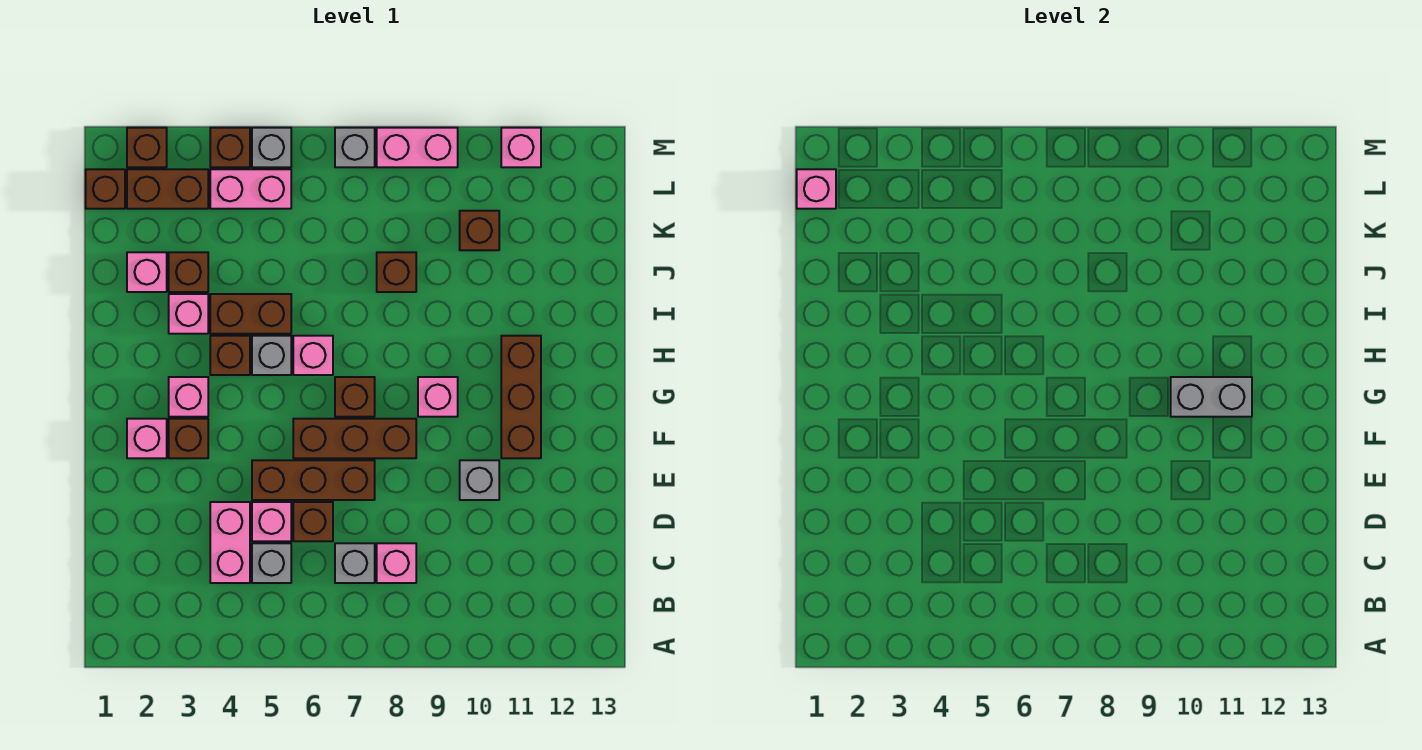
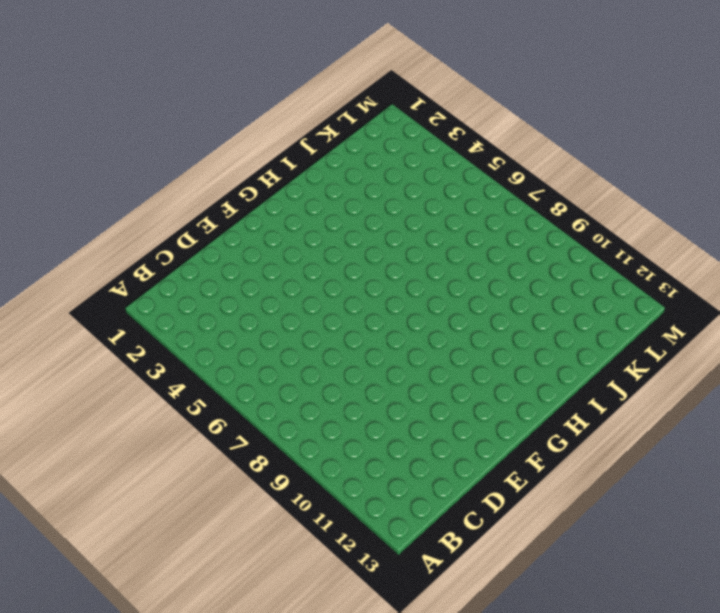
none -> pink brick C4:D4 level 1
none -> grey brick C5 level 1
none -> grey brick C7 level 1
none -> pink brick C8 level 1

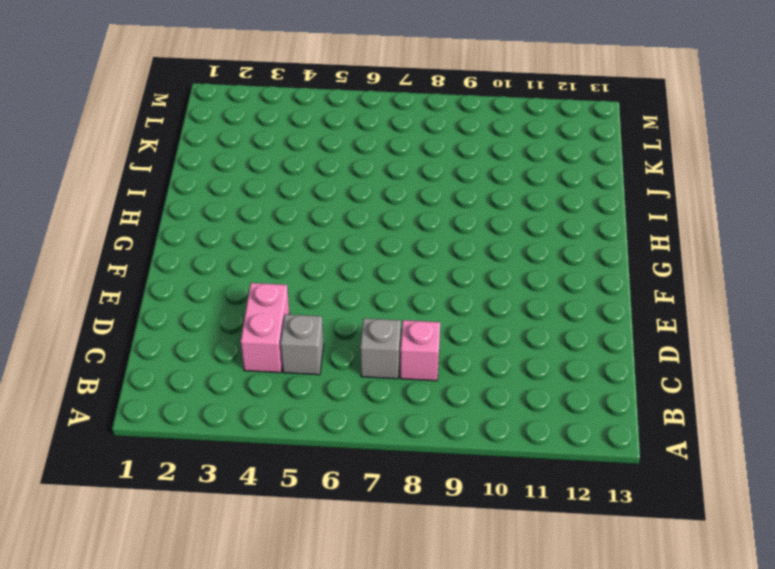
none -> pink brick D5 level 1
none -> brown brick D6 level 1
none -> brown brick E5:E7 level 1
none -> grey brick E10 level 1

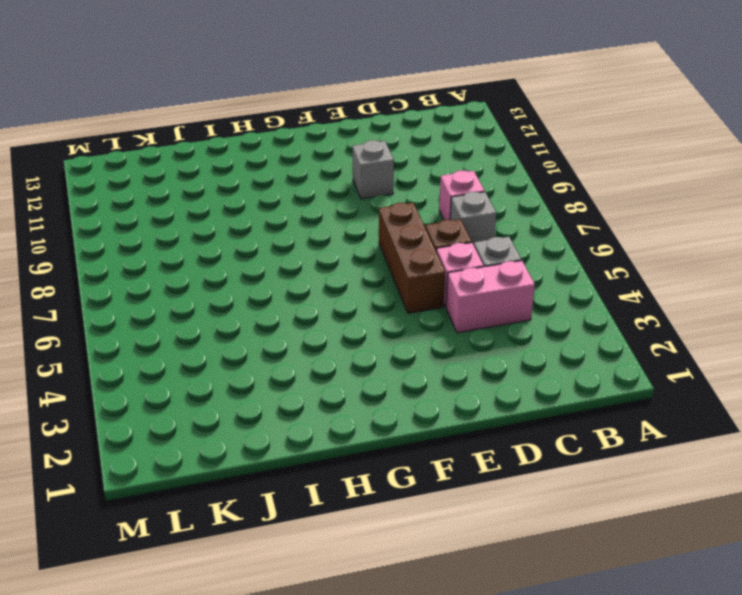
none -> pink brick F2 level 1
none -> brown brick F3 level 1
none -> brown brick F6:F8 level 1
none -> brown brick F11:H11 level 1

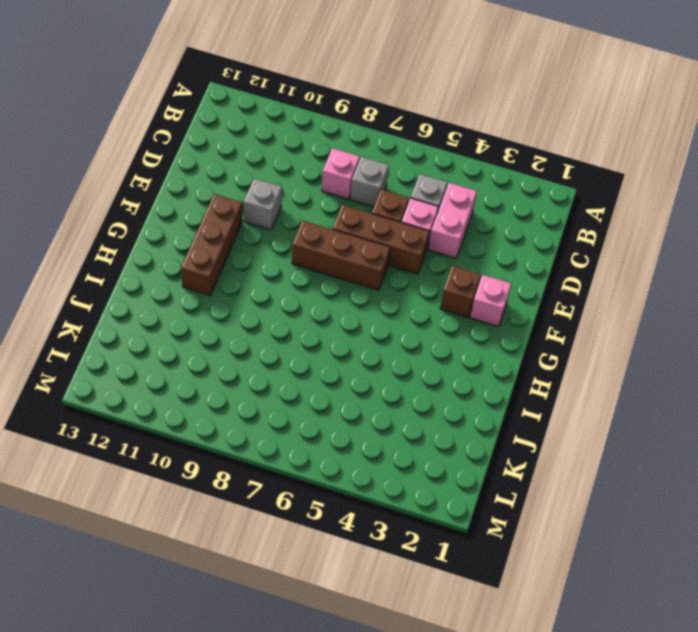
none -> pink brick G3 level 1
none -> brown brick G7 level 1
none -> pink brick G9 level 1
none -> brown brick H4 level 1

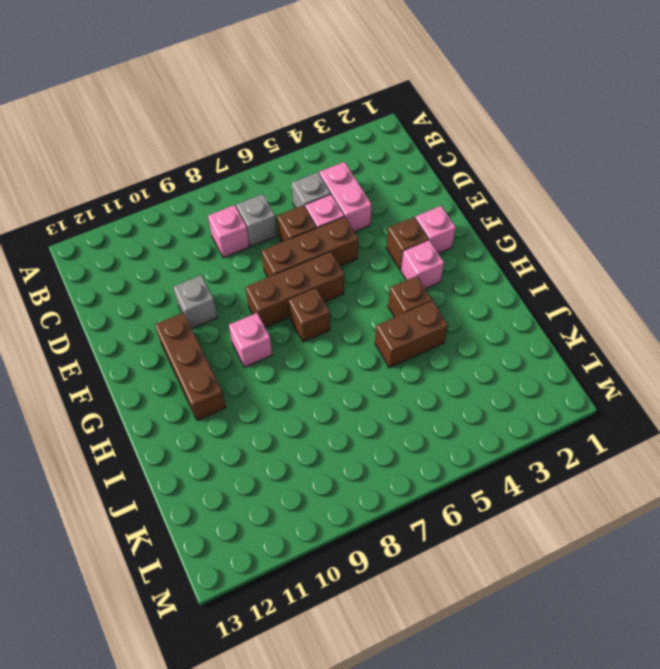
none -> grey brick H5 level 1
none -> pink brick H6 level 1
none -> pink brick I3 level 1
none -> pink brick J2 level 1

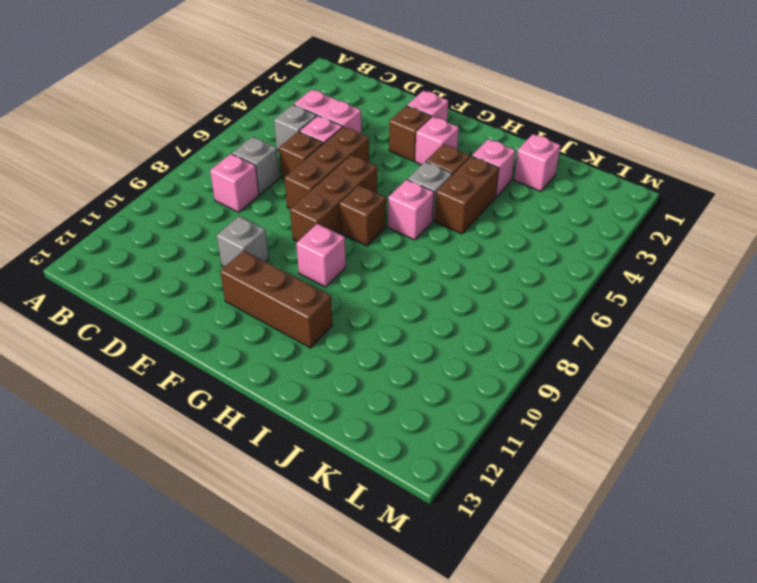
none -> brown brick J3 level 1
none -> brown brick J8 level 1
none -> brown brick K10 level 1
none -> brown brick L1 level 1

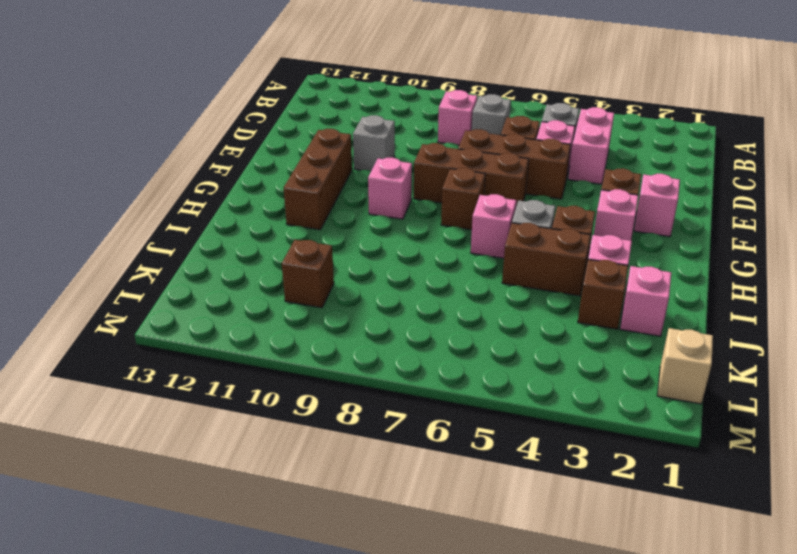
tan brick L1 level 1 -> brown brick L1 level 1
none -> brown brick J8 level 1
none -> brown brick L2:L3 level 1
none -> pink brick L4:L5 level 1
none -> brown brick M2 level 1

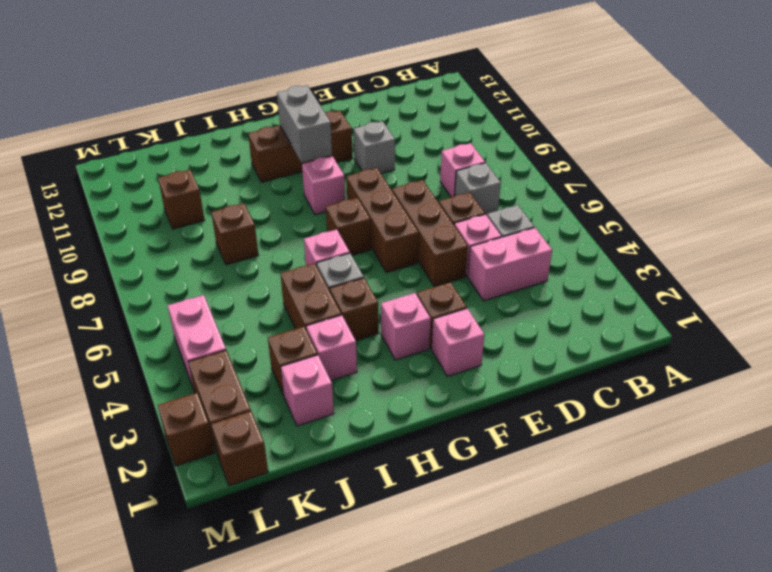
none -> brown brick M4 level 1
none -> grey brick M5 level 1
none -> grey brick M7 level 1
none -> pink brick M8:M9 level 1

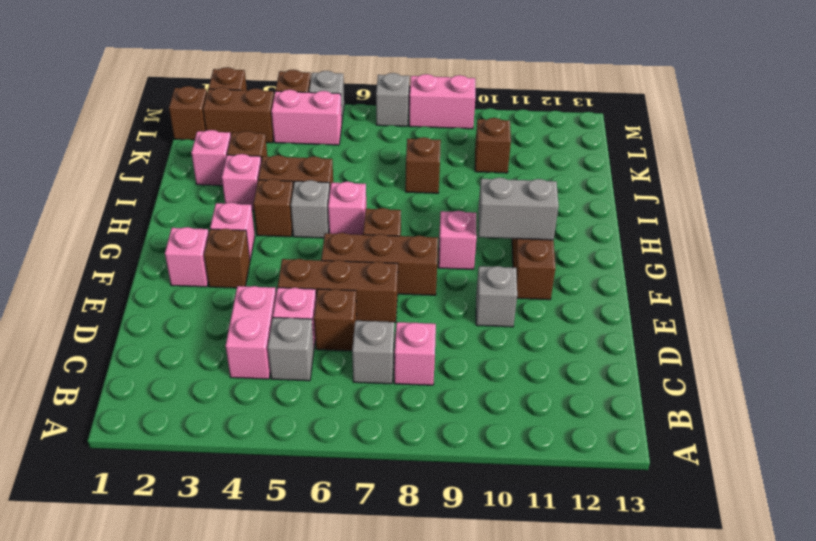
none -> pink brick M11 level 1
none -> pink brick L1 level 2

